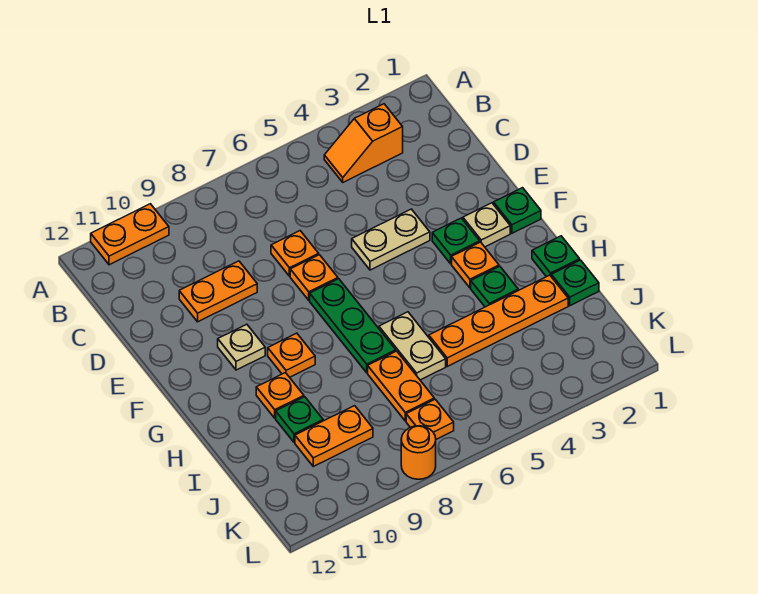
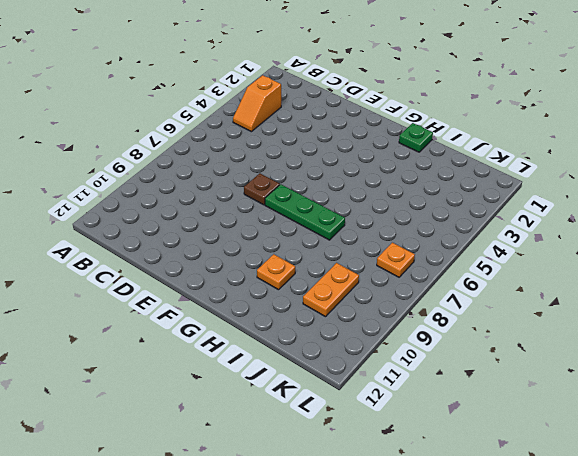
brown plate E7 level 1 -> orange plate E7 level 1
none -> orange plate A10:A11 level 1
none -> orange plate D7 level 1
none -> orange plate D9:D10 level 1

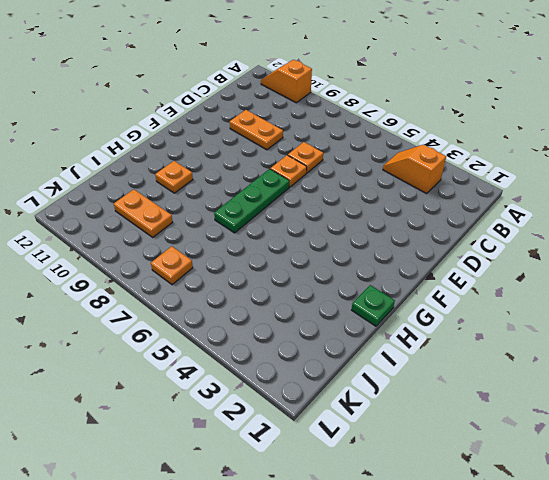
orange slope A10:A11 level 1 top 10 -> orange plate A10:A11 level 1
none -> tan plate E4:E5 level 1
none -> green plate F1 level 1
none -> tan plate F2 level 1

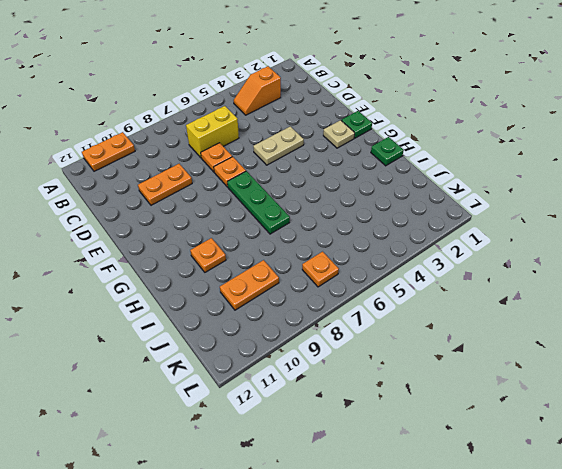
yellow brick C6:C7 level 1 -> none
none -> green plate F3 level 1
none -> tan plate F10 level 1
none -> orange plate G3 level 1

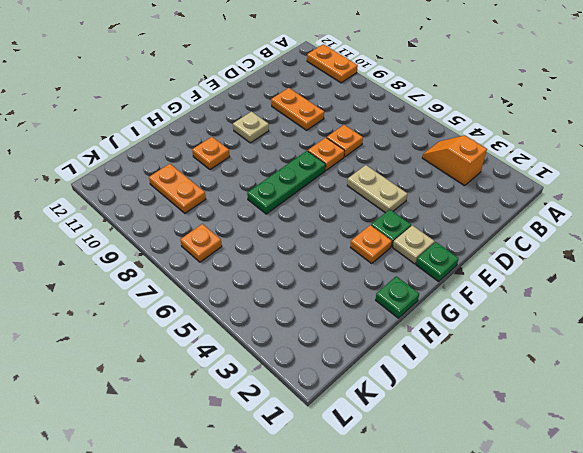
none -> orange plate G9 level 1
none -> green plate H3 level 1
none -> tan plate H6:I6 level 1

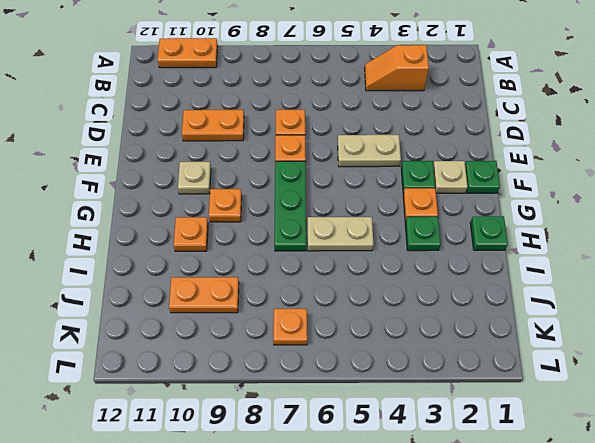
tan plate H5:H6 level 1 -> tan plate H6:I6 level 1
none -> green plate I1 level 1
none -> orange plate I2:I5 level 1
none -> orange plate I7:J7 level 1

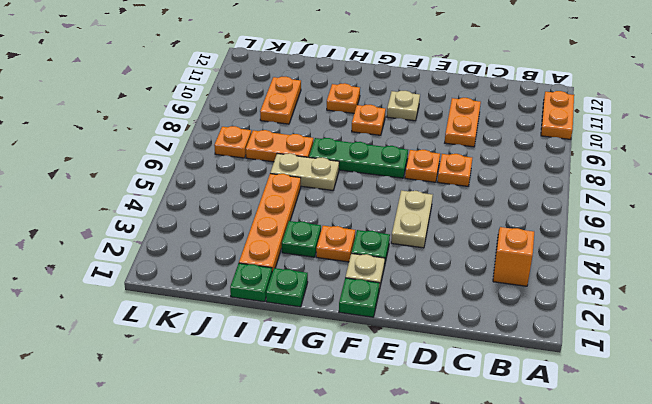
none -> green plate I10 level 1
none -> orange round brick L8 level 1

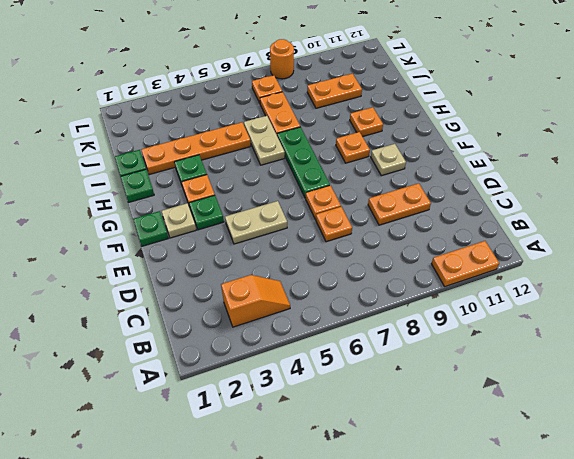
none -> green plate I10 level 1

